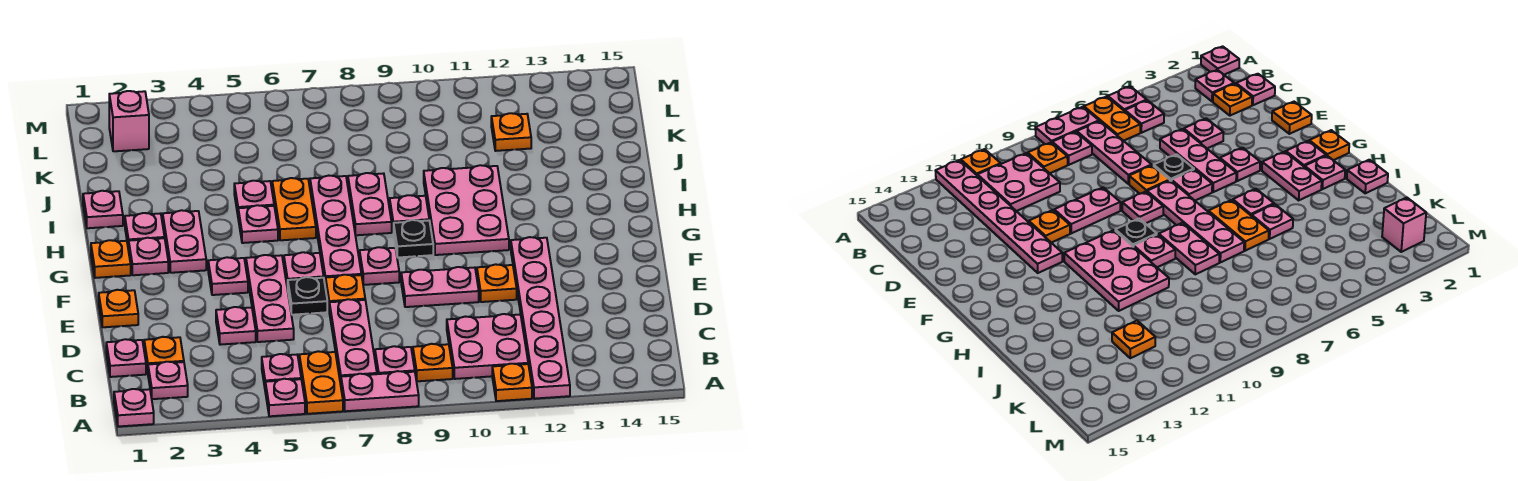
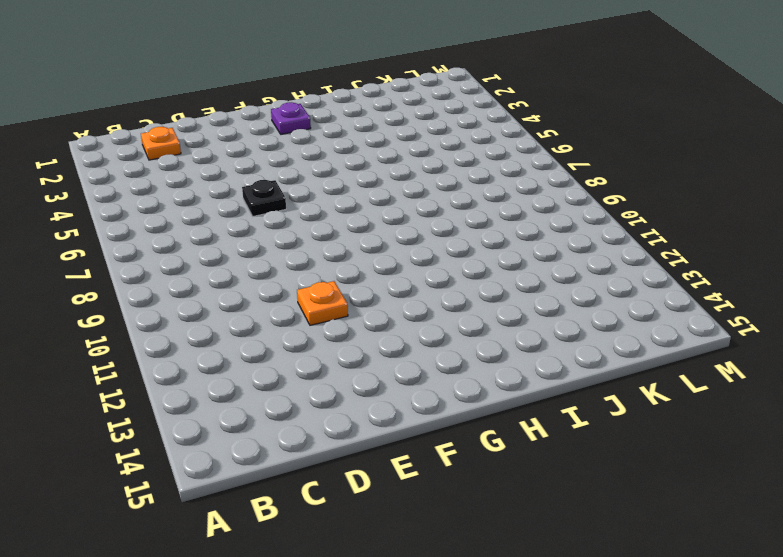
purple plate G2 level 1 -> pink plate G2 level 1
none -> pink plate A1 level 1
none -> pink plate A5 level 1
none -> orange plate A6:B6 level 1
none -> pink plate A7:A8 level 1

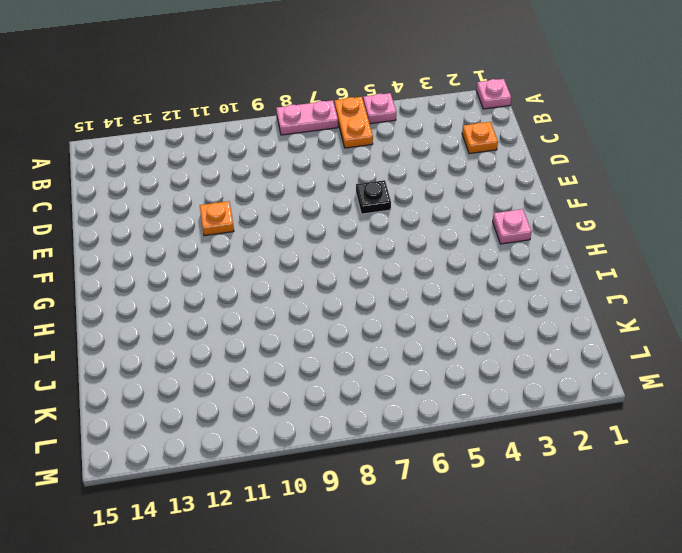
none -> orange plate A11 level 1
none -> pink plate A12:F12 level 1
none -> pink plate B2 level 1
none -> pink plate B5 level 1

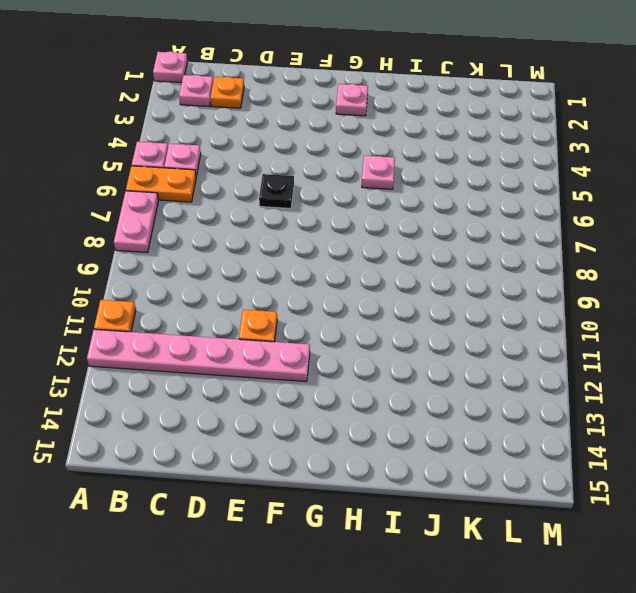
none -> pink plate B7:D7 level 1
none -> pink plate B8 level 1
none -> orange plate B9 level 1
none -> pink plate B10:C11 level 1

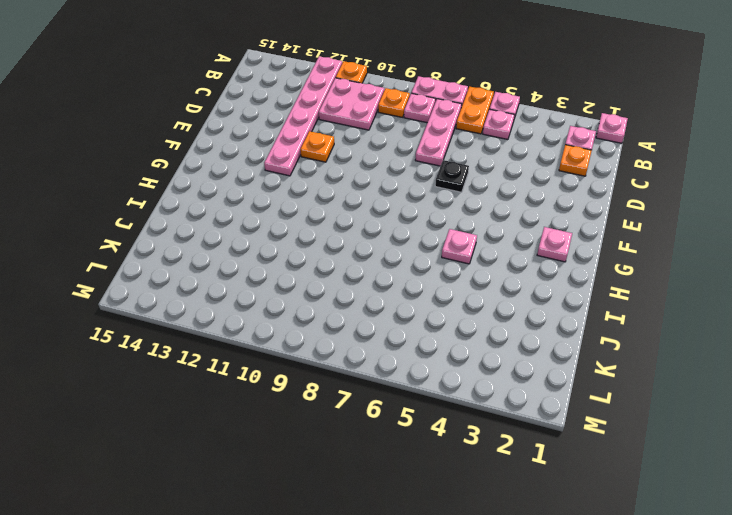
none -> pink plate C1 level 1
none -> pink plate D4 level 1
none -> pink plate D5:F5 level 1
none -> orange plate E1 level 1

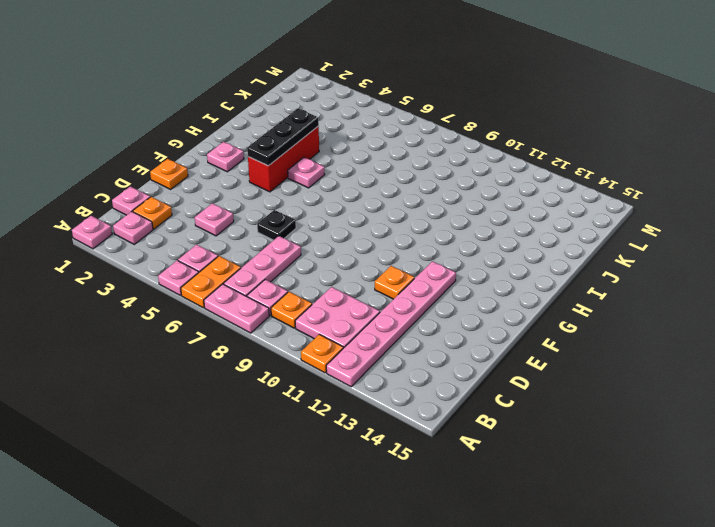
red brick G4:I4 level 1 -> none
black plate G4:I4 level 2 -> none
none -> pink plate D5:F5 level 1
none -> orange plate E7 level 1
none -> pink plate E9:E10 level 1
none -> pink plate F4 level 1

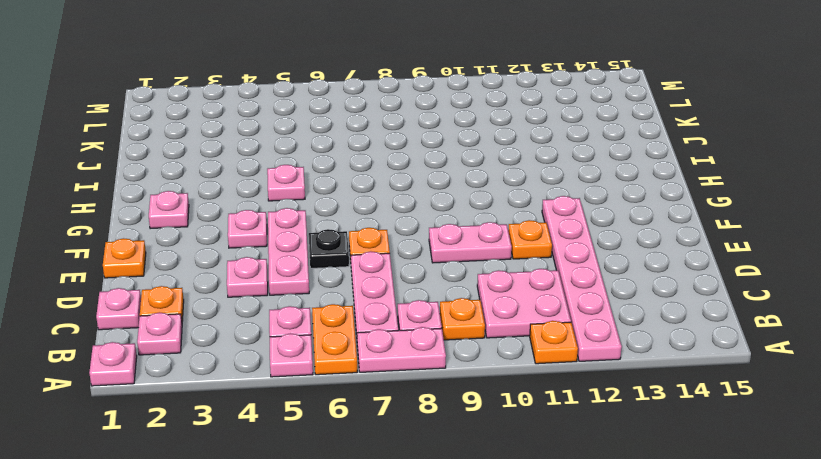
none -> pink plate F6 level 1
none -> pink plate F7:I7 level 1
none -> pink plate F8 level 1
none -> orange plate G1 level 1

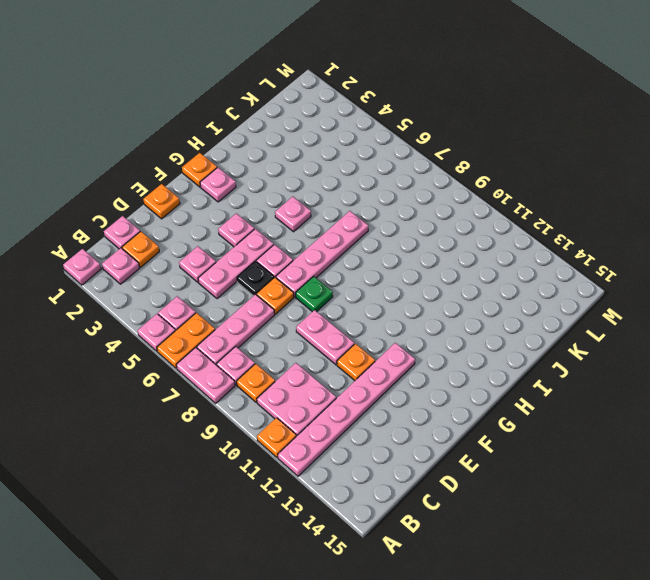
green plate F8 level 1 -> pink plate F8 level 1
none -> pink plate G3:H3 level 1
none -> black plate G9 level 1
none -> pink plate G10:I11 level 1
none -> pink plate H2 level 1

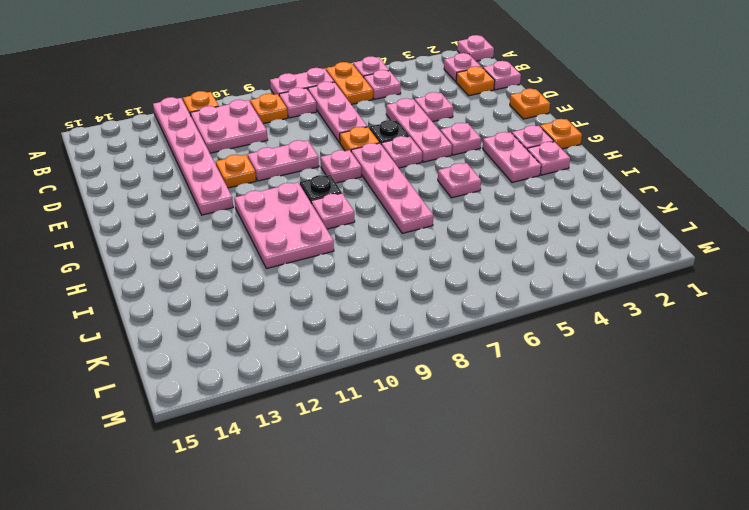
none -> orange plate H6:I6 level 1
none -> pink plate H8:I8 level 1
none -> pink plate I1 level 1
none -> pink plate I5 level 1

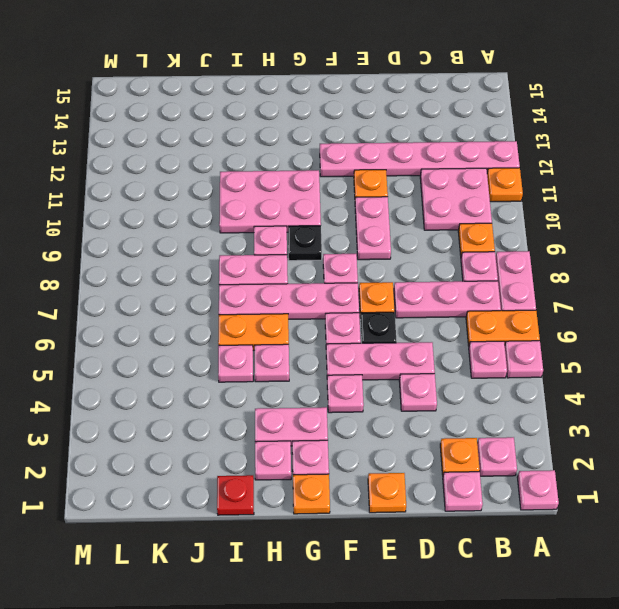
red plate I1 level 1 -> pink plate I1 level 1
none -> orange plate K12 level 1
none -> pink brick L2 level 1

